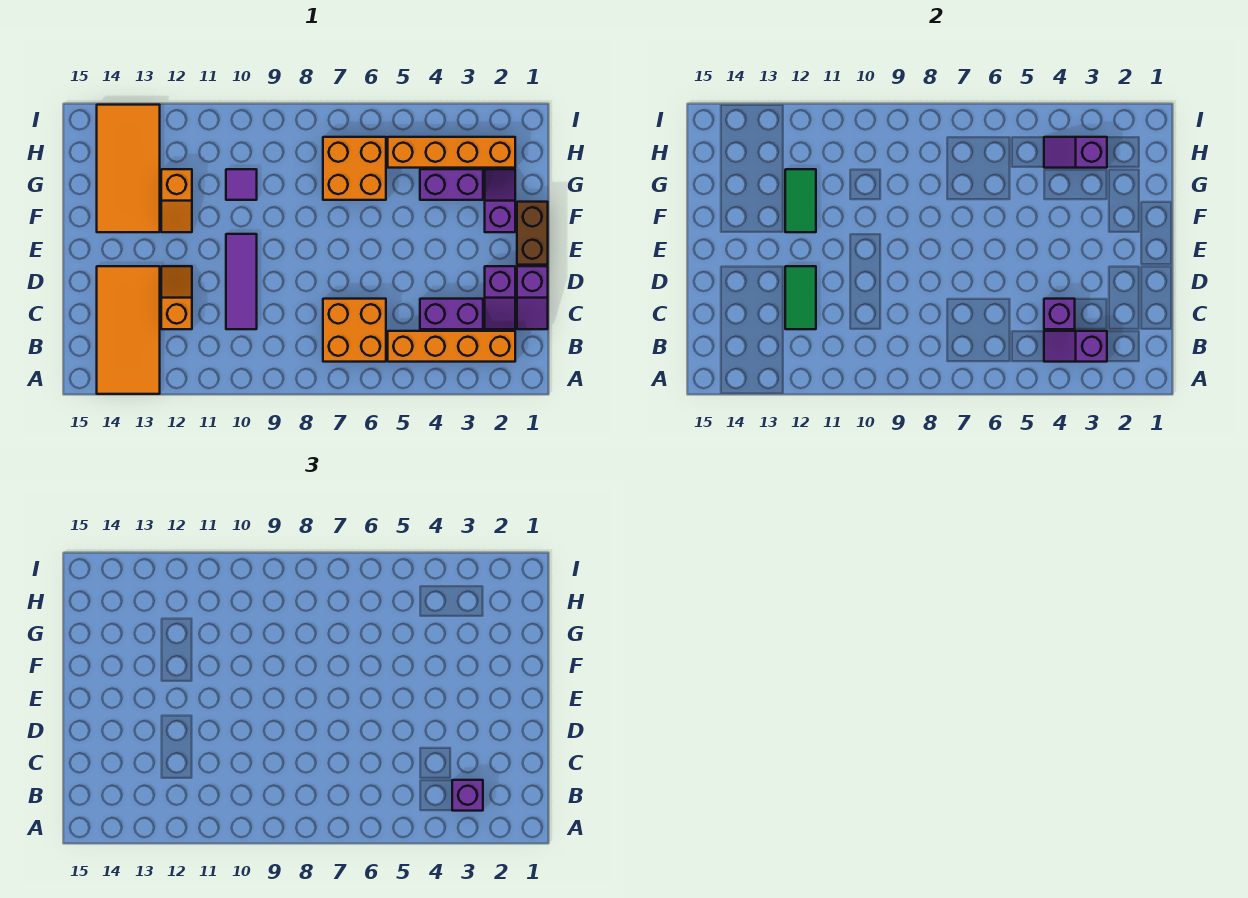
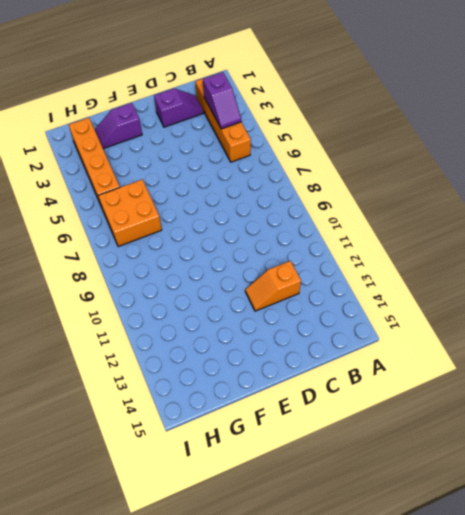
none -> orange tile A13:D14 level 1
none -> orange brick B6:C7 level 1
none -> purple slope C1:D1 level 1 top D

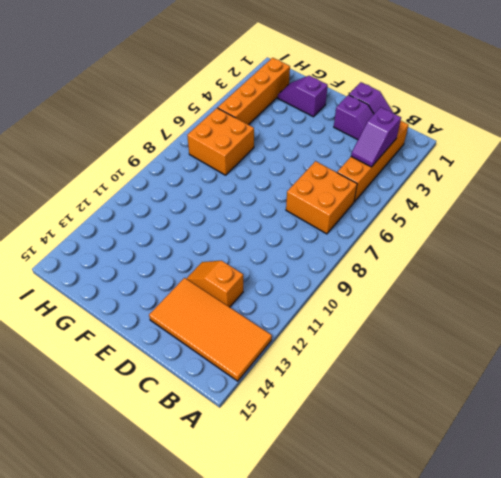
none -> purple brick C3:C4 level 1
none -> purple tile C10:E10 level 1
none -> brown brick E1:F1 level 1

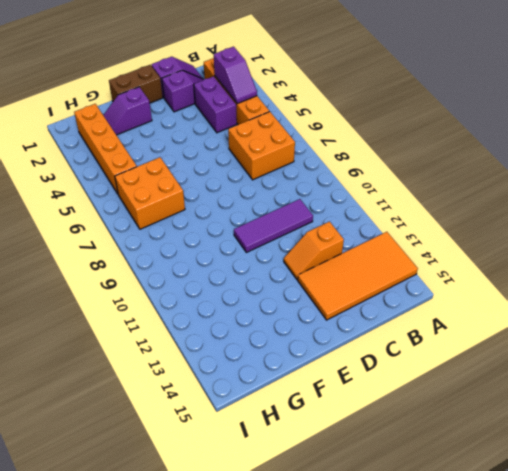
none -> orange slope F12:G12 level 1 top G
none -> orange tile F13:I14 level 1
none -> purple brick G3:G4 level 1

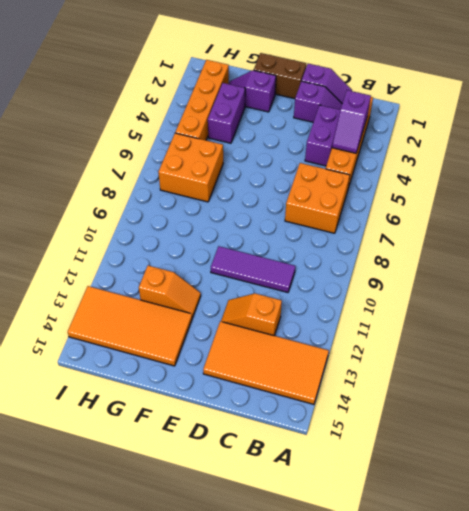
none -> purple tile G10 level 1
none -> purple brick C4 level 2
none -> green tile C12:D12 level 2

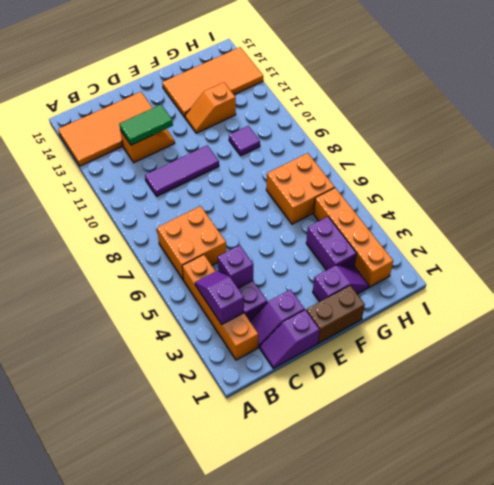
none -> green tile F12:G12 level 2
none -> purple slope H3:H4 level 2 top 3
none -> purple brick B3 level 3

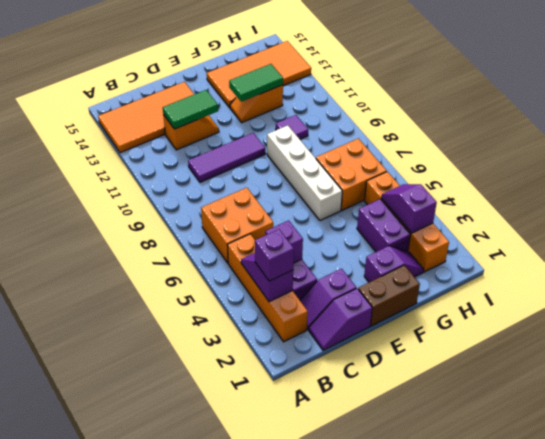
white brick F6:F9 level 1 -> none

